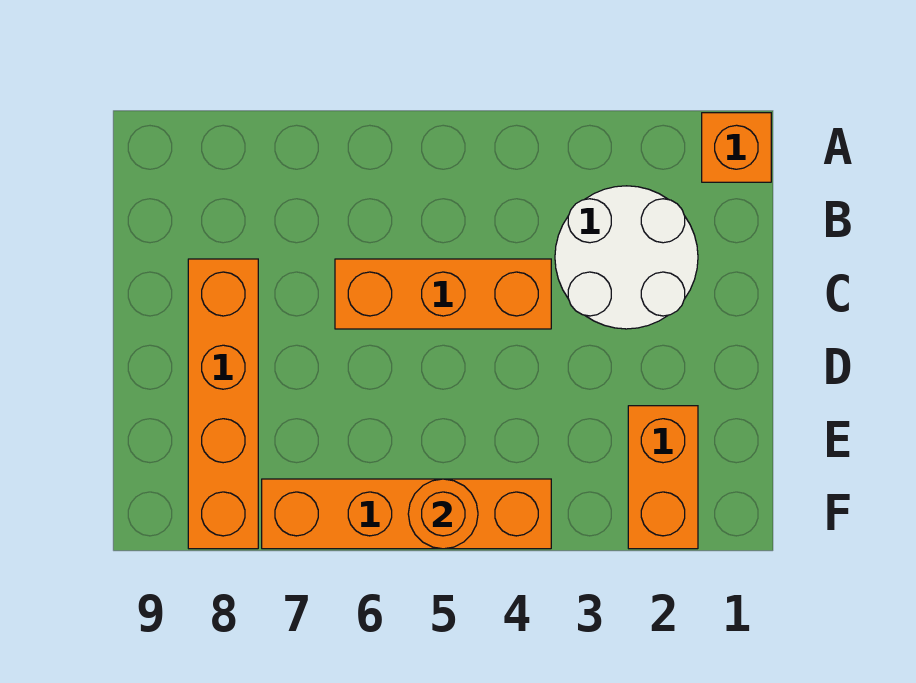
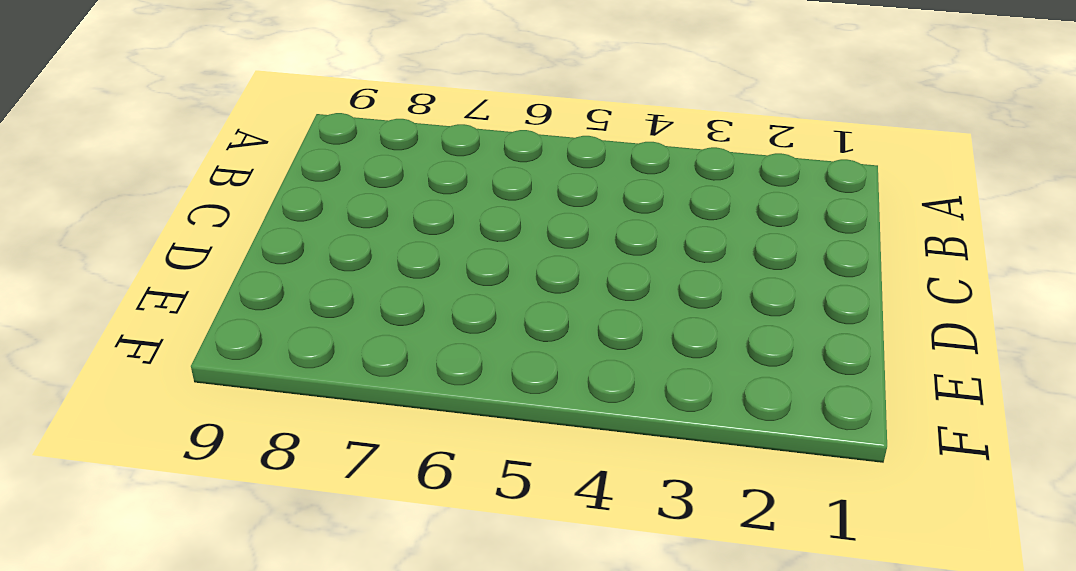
none -> orange brick A1 level 1
none -> white round brick B2:C3 level 1

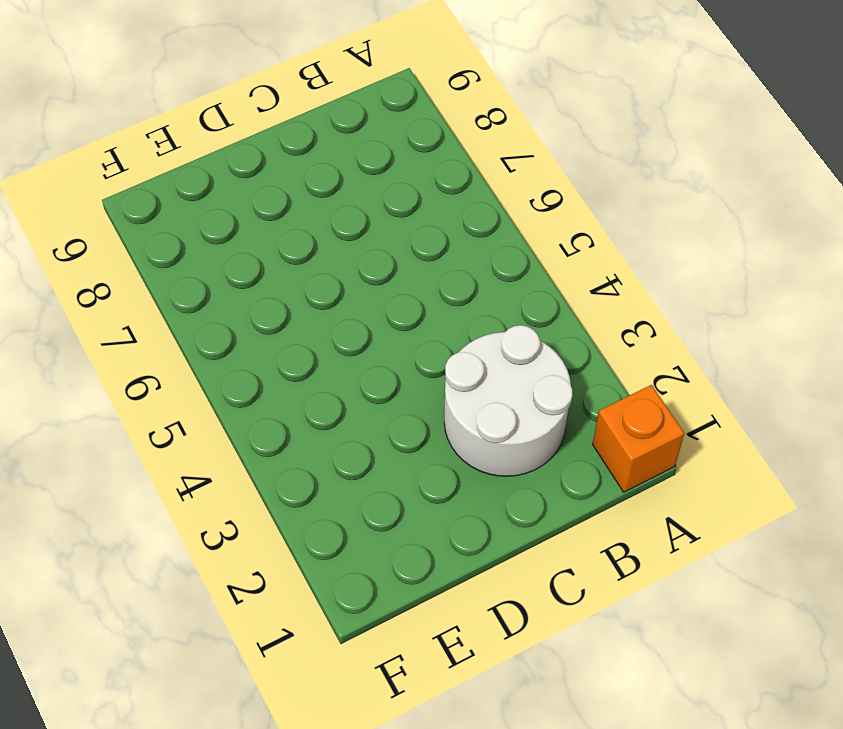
none -> orange brick C4:C6 level 1
none -> orange brick C8:F8 level 1

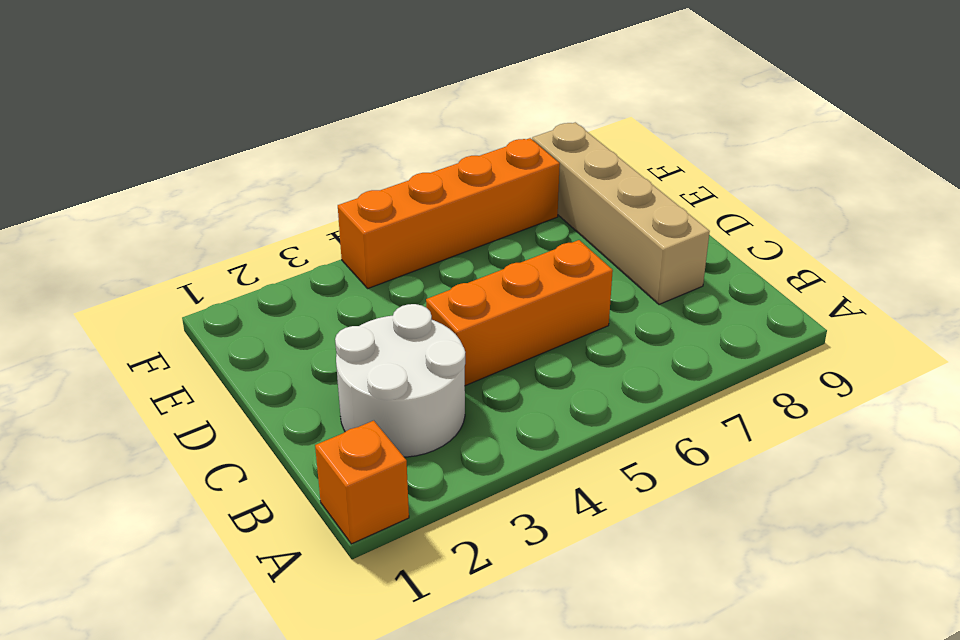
tan brick C8:F8 level 1 -> orange brick C8:F8 level 1
none -> orange brick E2:F2 level 1
none -> orange round brick F5 level 2

